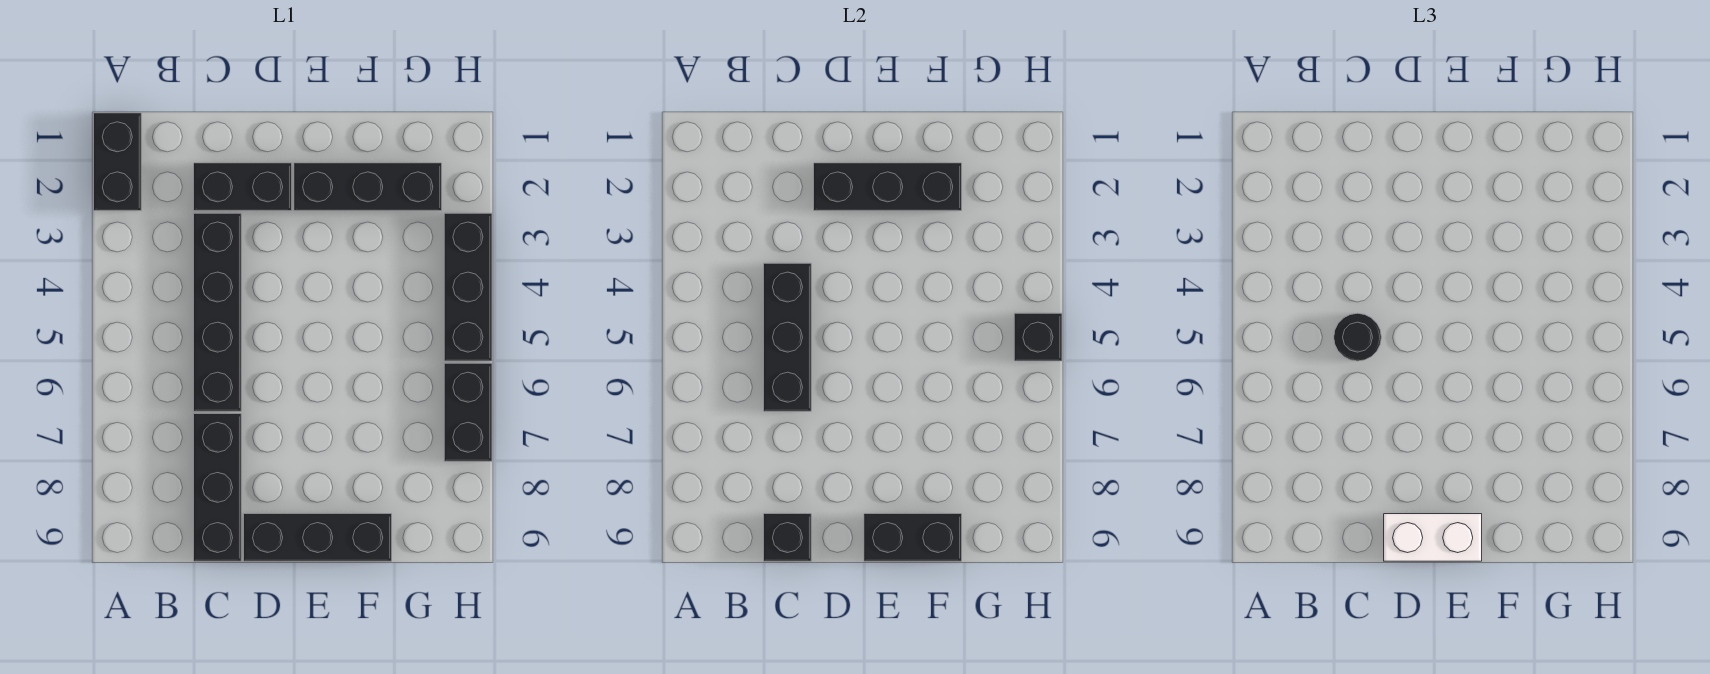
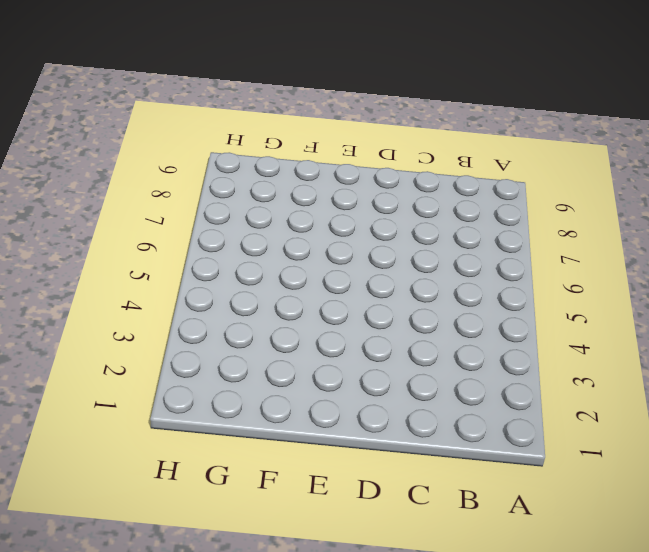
none -> black brick A1:A2 level 1
none -> black brick C2:D2 level 1
none -> black brick C3:C6 level 1

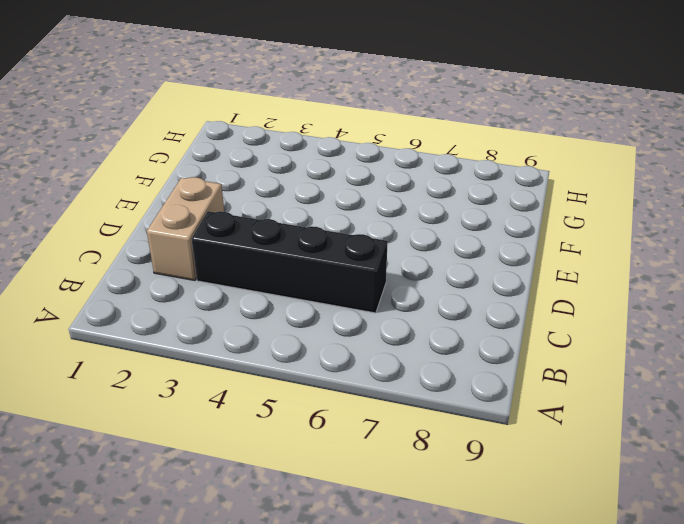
tan brick C2:D2 level 1 -> black brick C2:D2 level 1
none -> black brick A1:A2 level 1
none -> black brick C7:C9 level 1
none -> black brick D9:F9 level 1

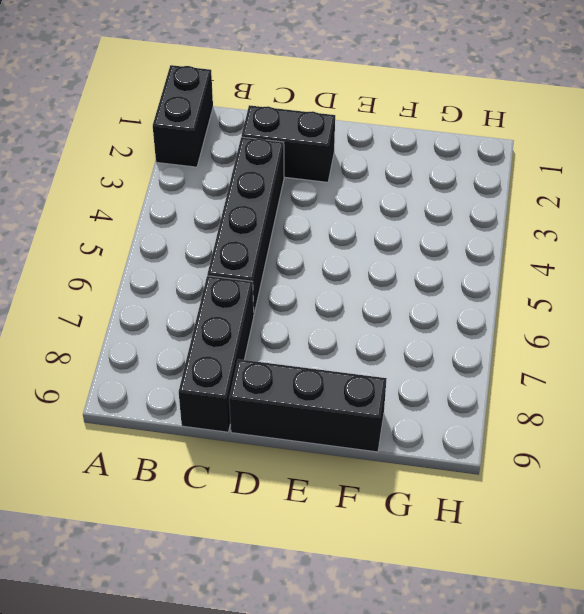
none -> black brick E2:G2 level 1
none -> black brick H3:H5 level 1
none -> black brick H6:H7 level 1

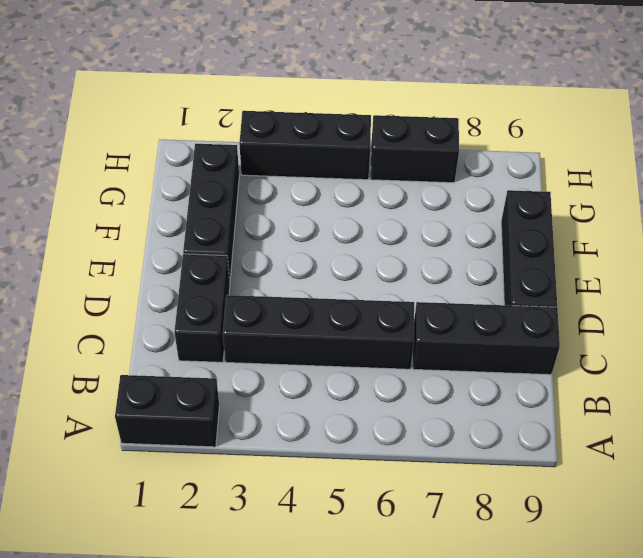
none -> black brick C4:C6 level 2
none -> black brick C9 level 2
none -> black brick D2:F2 level 2

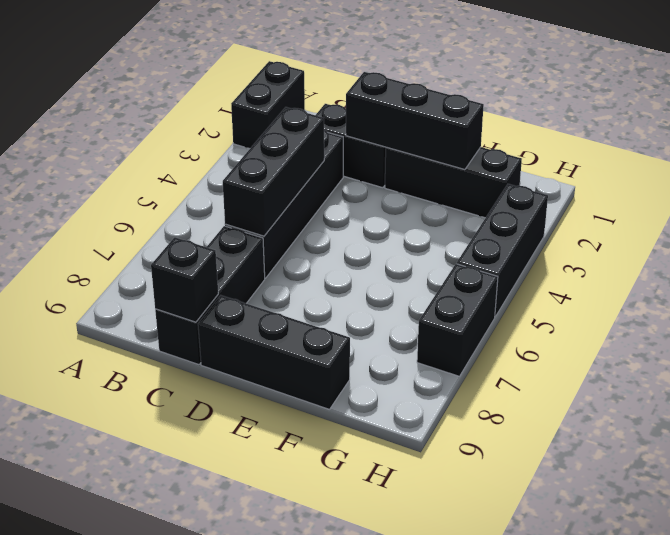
none -> black brick E9:F9 level 2
none -> black brick H5 level 2
none -> black round brick C5 level 3

